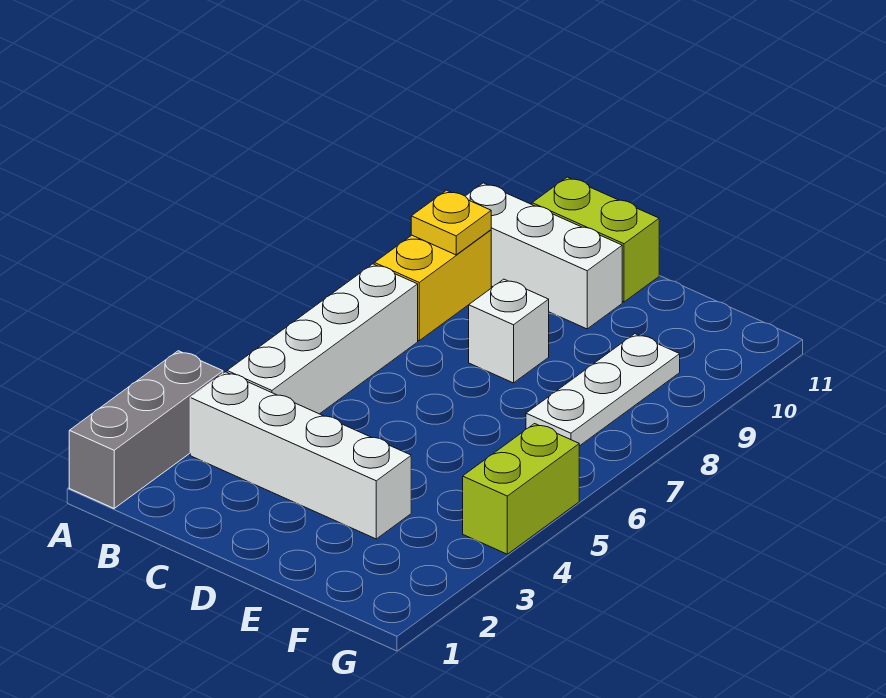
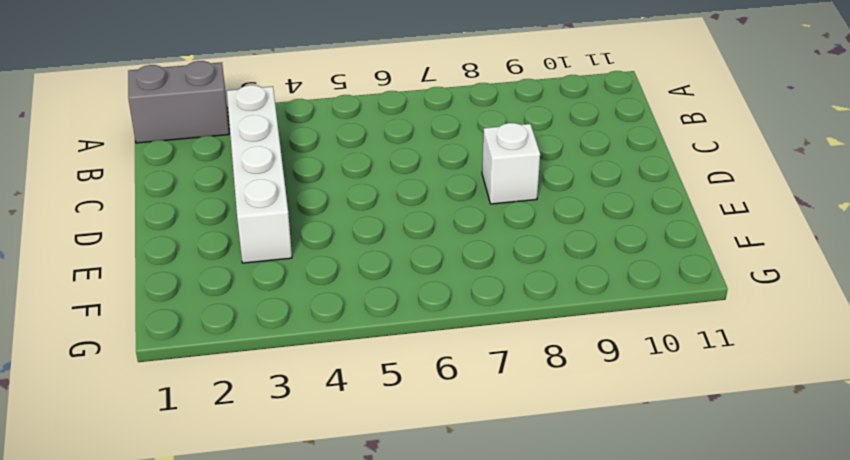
grey brick A1:A2 level 1 -> grey brick A1:A3 level 1
none -> white brick B4:B7 level 1
none -> yellow brick B8:B9 level 1

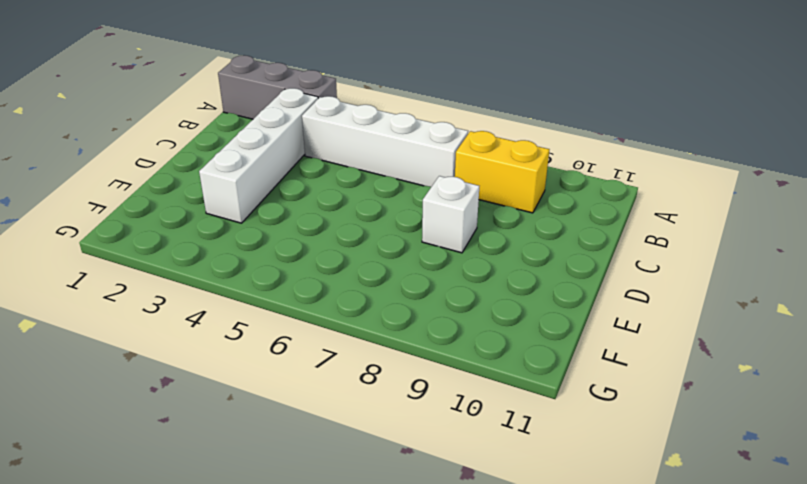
none -> white brick B10:D10 level 1
none -> lime brick C11:D11 level 1

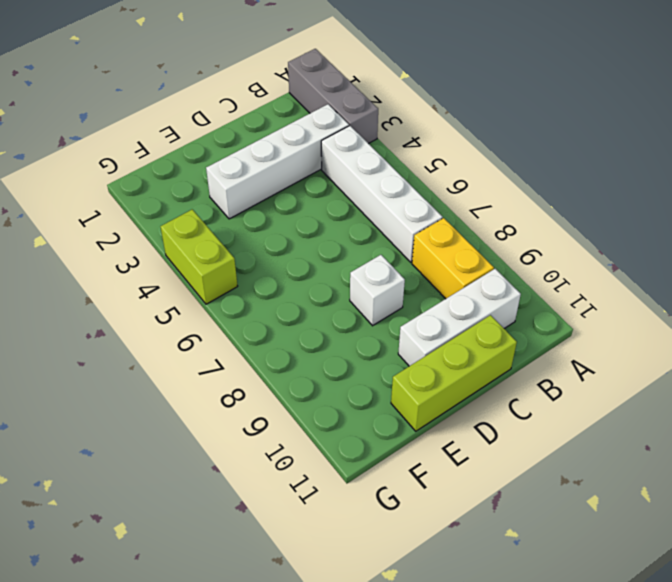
lime brick C11:E11 level 1 -> lime brick C11:D11 level 1
none -> white plate F7:F9 level 1
none -> yellow plate B9 level 2

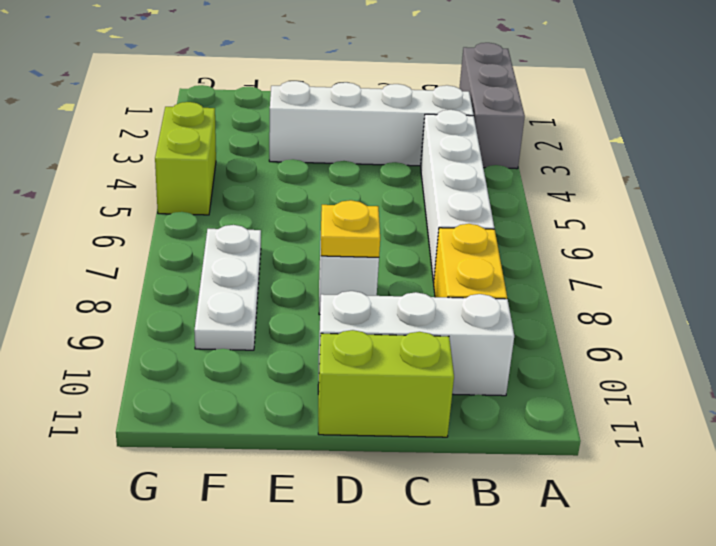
yellow plate D8 level 2 -> yellow plate B9 level 2

